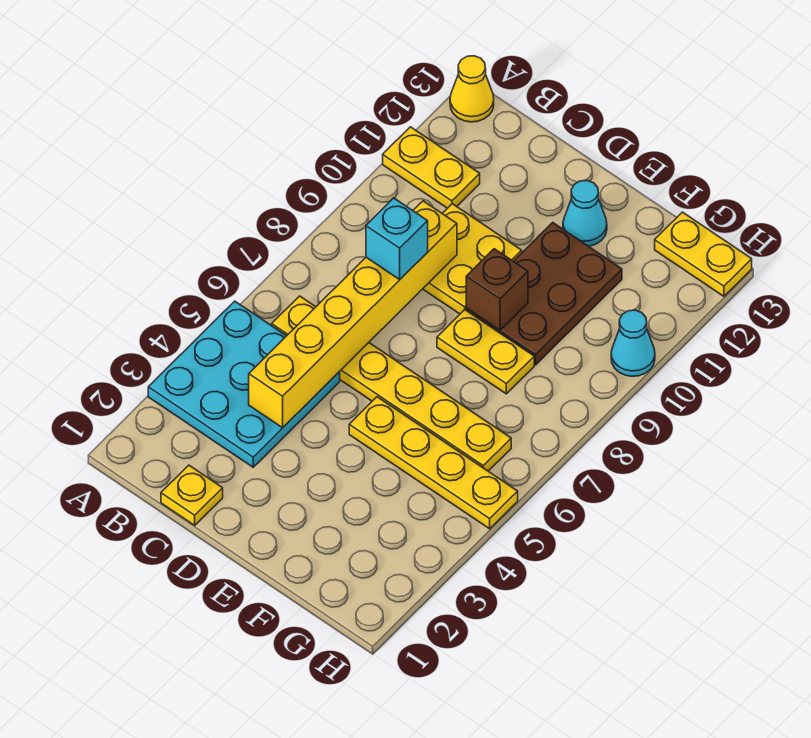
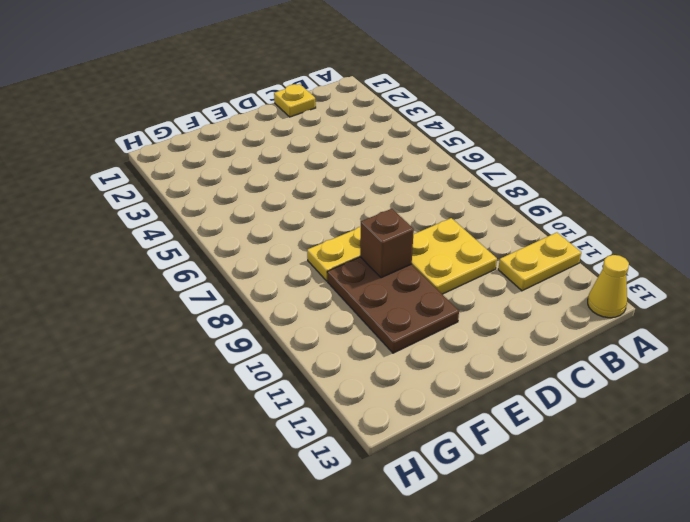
none -> cyan plate A3:C5 level 1
none -> yellow plate B6:G6 level 1
none -> yellow plate E5:H5 level 1

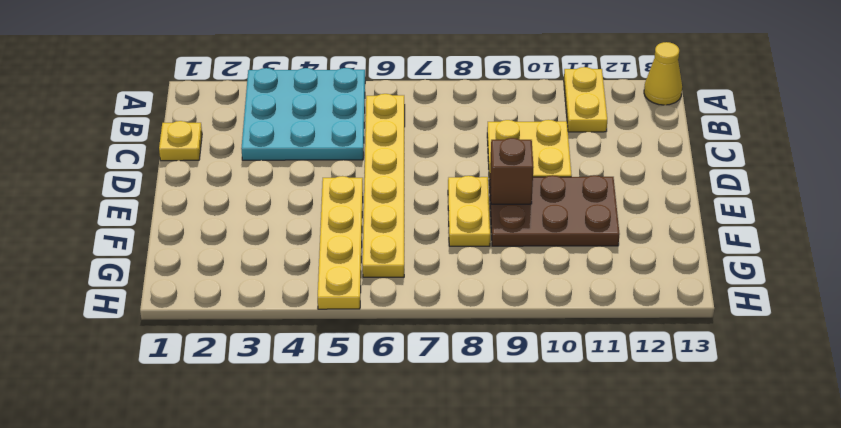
none -> cyan cone E12 level 1
none -> yellow plate G13:H13 level 1
none -> cyan cone H10 level 1

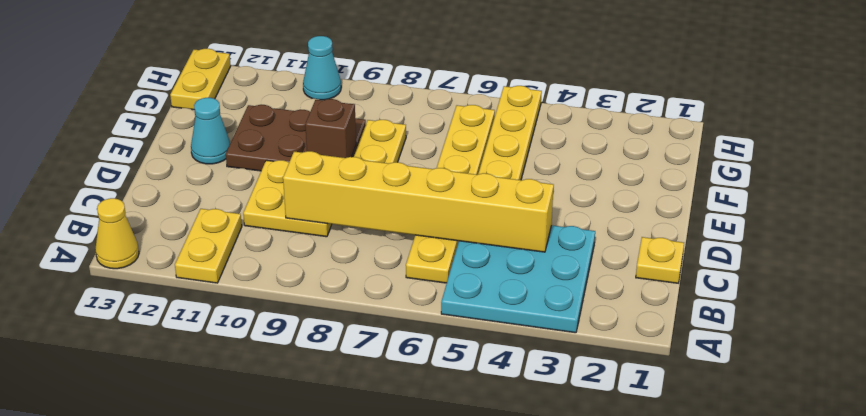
none -> cyan brick C8 level 3

